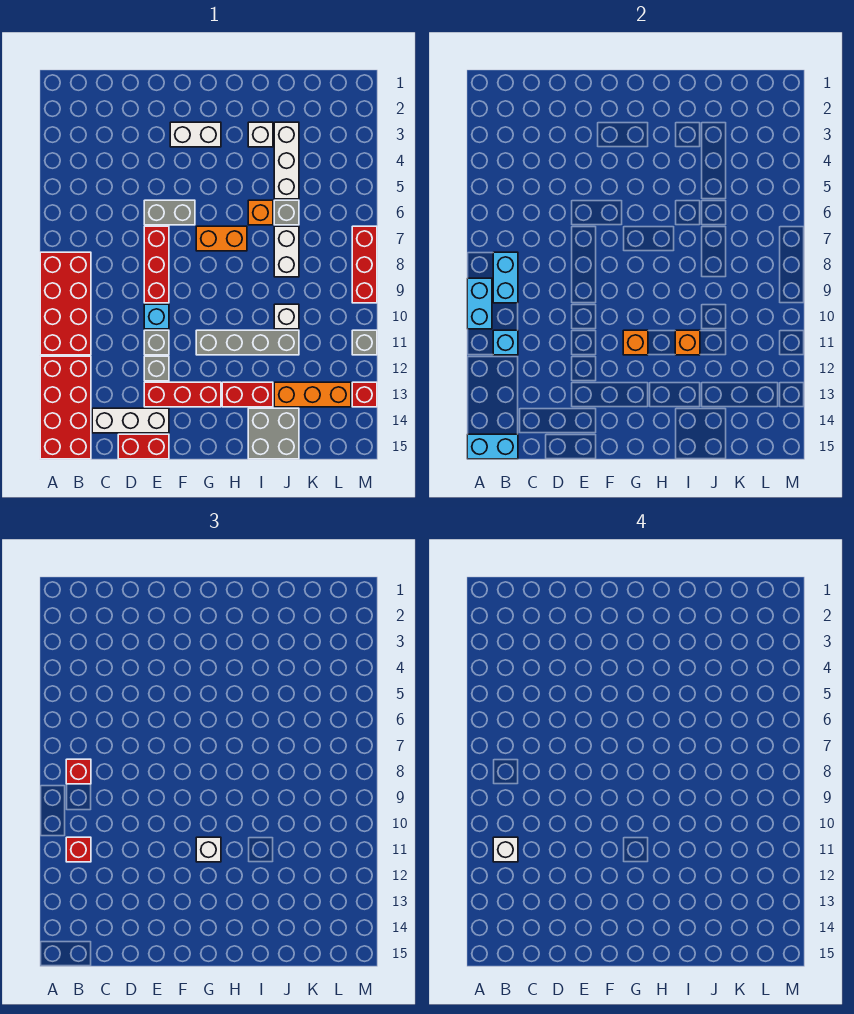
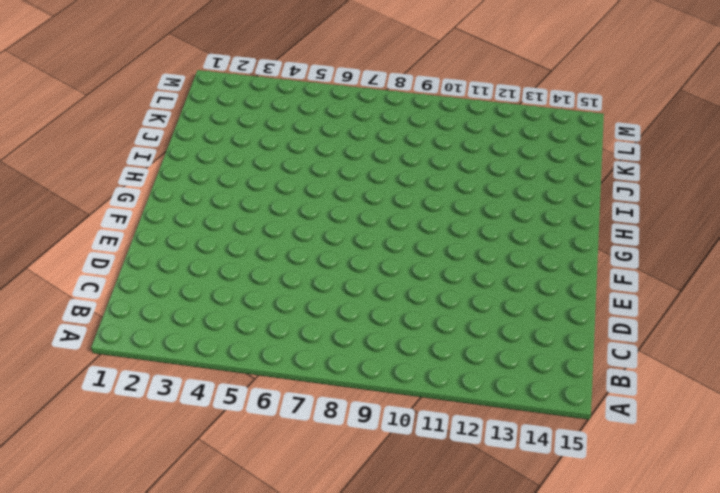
none -> red brick A8:B11 level 1
none -> red brick A12:B15 level 1
none -> white brick C14:E14 level 1
none -> red brick D15:E15 level 1

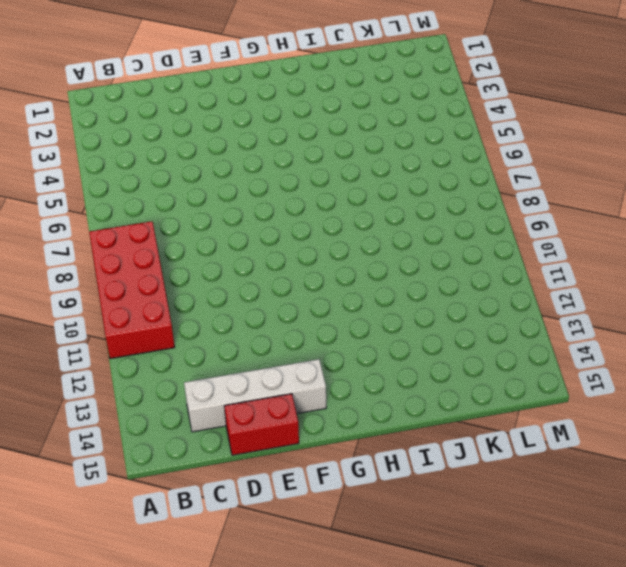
white brick C14:F14 level 1 -> white brick C14:E14 level 1
none -> red brick A12:B15 level 1
none -> grey brick E6:F6 level 1
none -> red brick E7:E9 level 1
none -> cyan brick E10 level 1

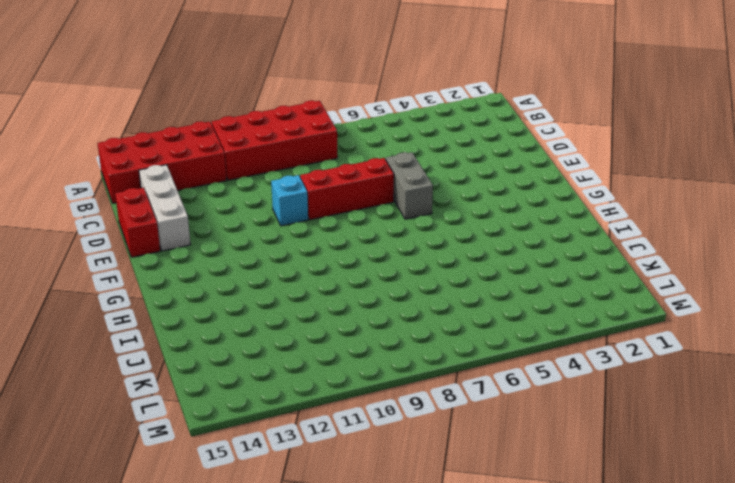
none -> grey brick E11 level 1
none -> grey brick E12 level 1
none -> red brick E13:G13 level 1
none -> white brick F3:G3 level 1

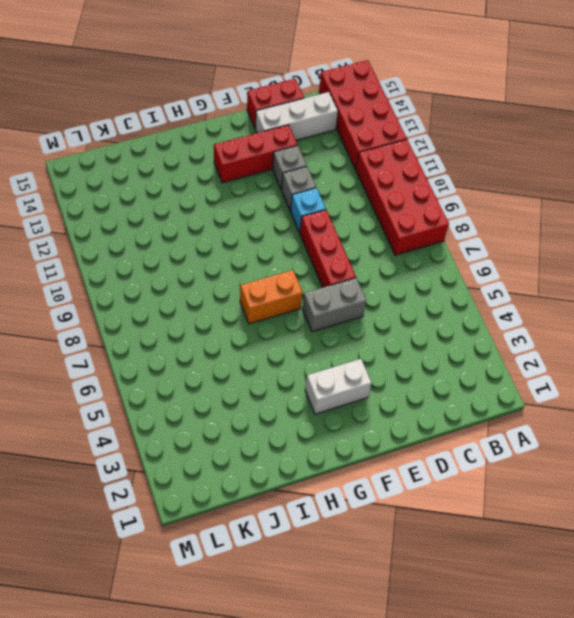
none -> grey brick G11:J11 level 1
none -> red brick H13:I13 level 1
none -> white brick I3 level 1
none -> orange brick I6 level 1

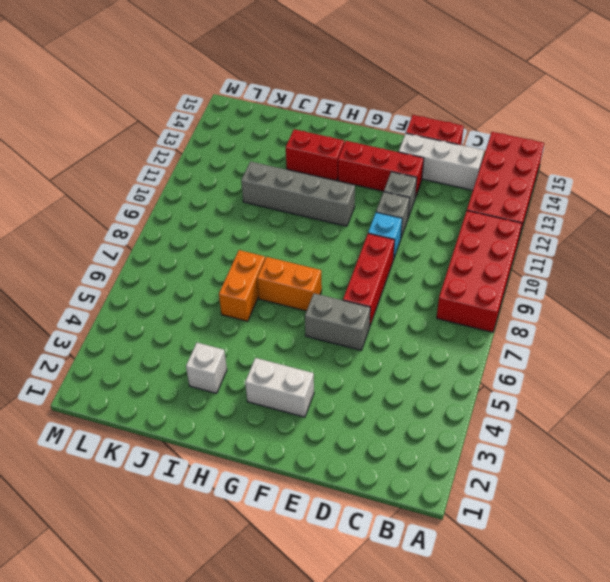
orange brick I6:I7 level 1 -> orange brick I6 level 1
none -> grey brick I14:J15 level 1
none -> white brick J3:J5 level 1
none -> grey brick J6 level 1
none -> white brick J7:J8 level 1

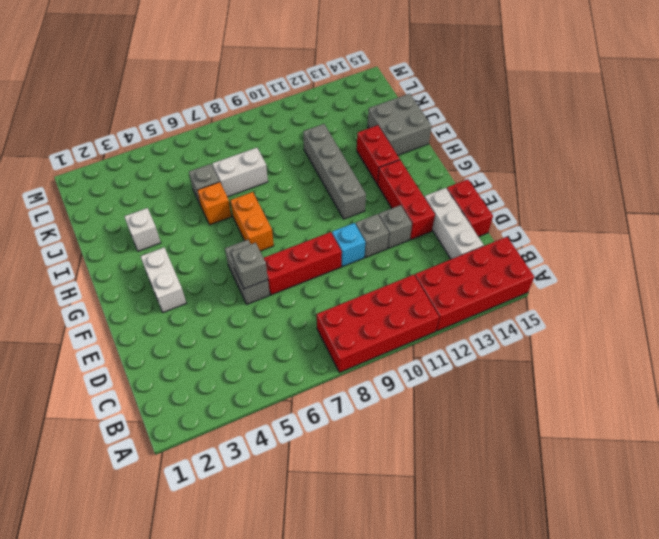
grey brick E6 level 2 -> grey brick M11 level 1
none -> white brick J3:J5 level 1
none -> white brick J10 level 1
none -> orange brick J13:L13 level 1
none -> red brick M7:M9 level 1

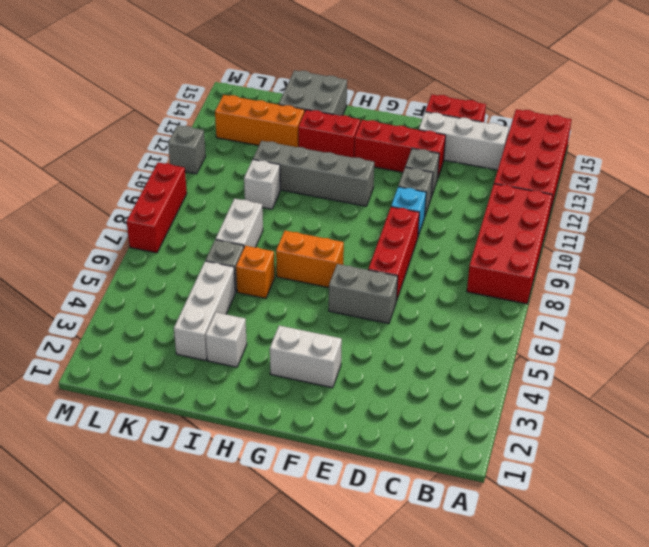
none -> red brick M13 level 1
none -> cyan brick A9:A10 level 2
none -> cyan brick A15:B15 level 2
none -> cyan brick B8:B9 level 2

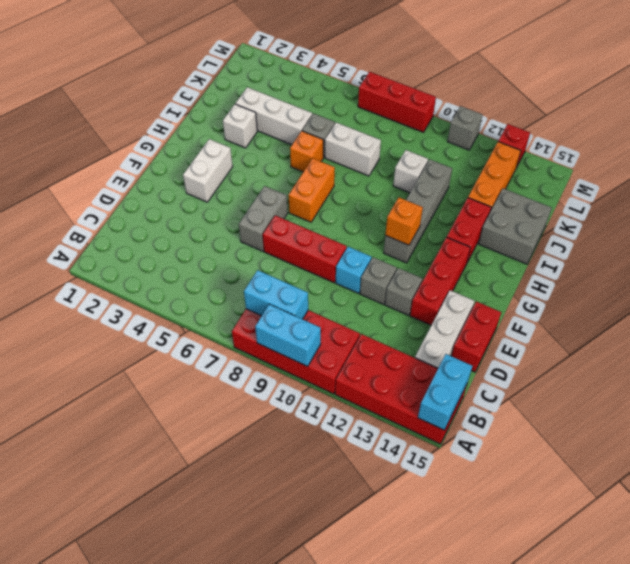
none -> cyan brick B11 level 2
none -> orange brick I11 level 2
none -> red brick B8 level 3
none -> red brick B11 level 3

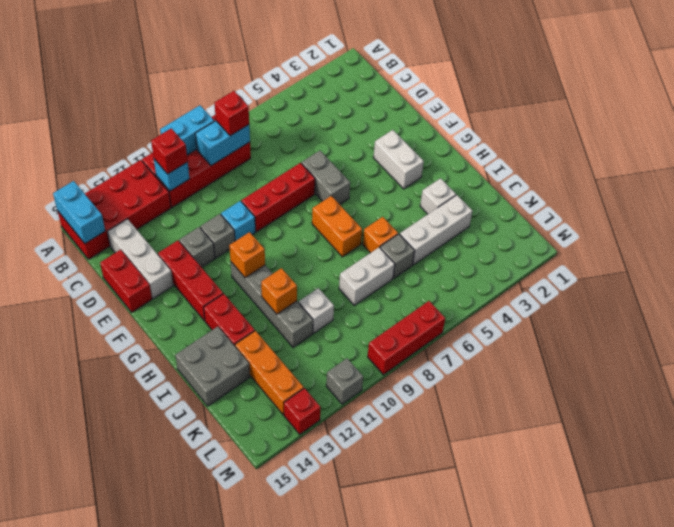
none -> white brick G11 level 3
none -> white brick B11 level 4

